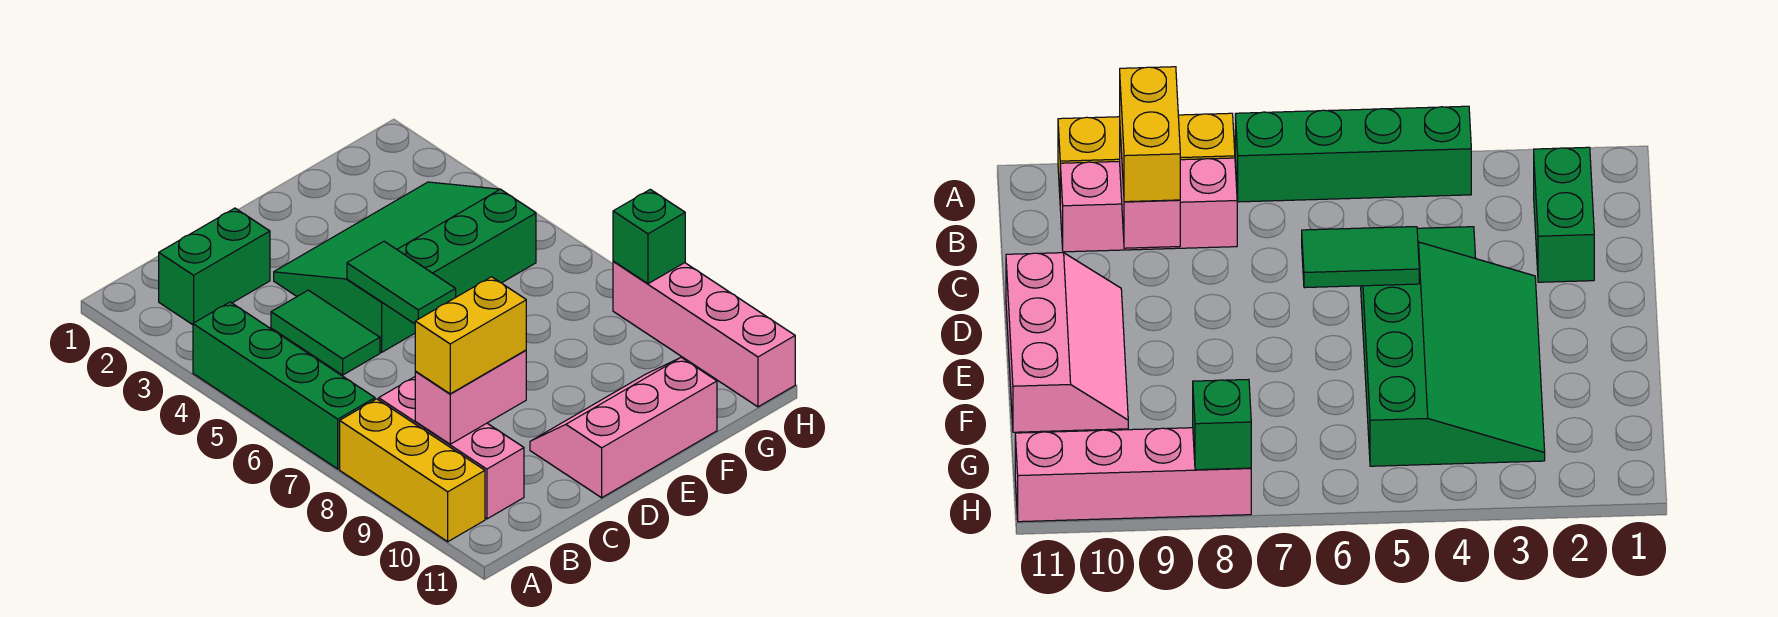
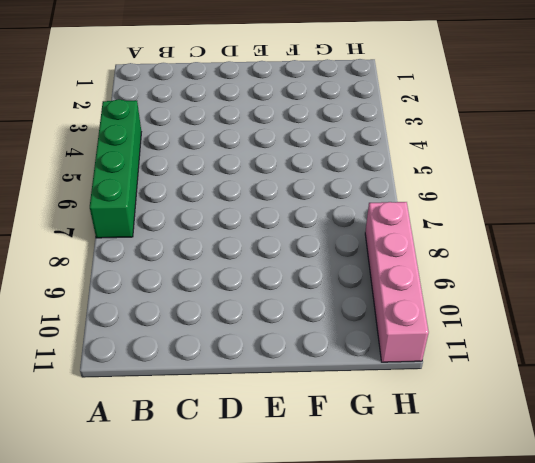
none -> yellow brick A8:A10 level 1
none -> green brick B2:C2 level 1
none -> pink brick B8:B10 level 1

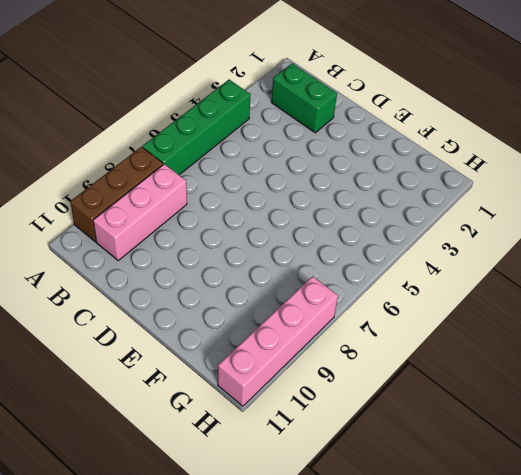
brown brick A8:A10 level 1 -> yellow brick A8:A10 level 1
none -> green tile C4:C5 level 1
none -> green slope D3:G5 level 1 top 5
none -> pink slope D10:F11 level 1 top 11

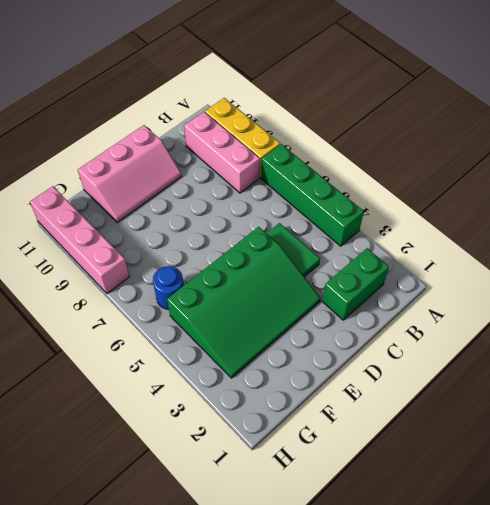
blue round brick G6 level 1 -> none
none -> pink brick B9:C9 level 2
none -> green tile D5:D6 level 2
none -> green brick H8 level 2

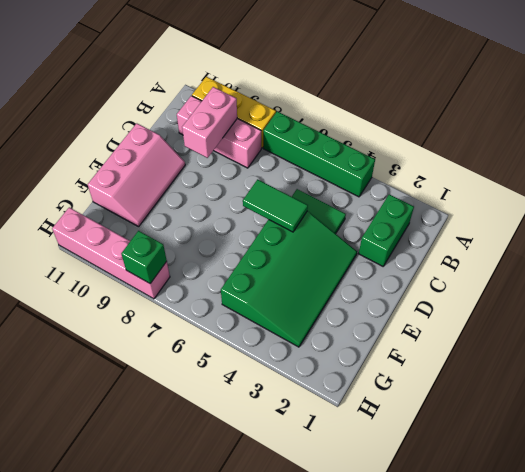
none -> yellow brick B9:C9 level 3

